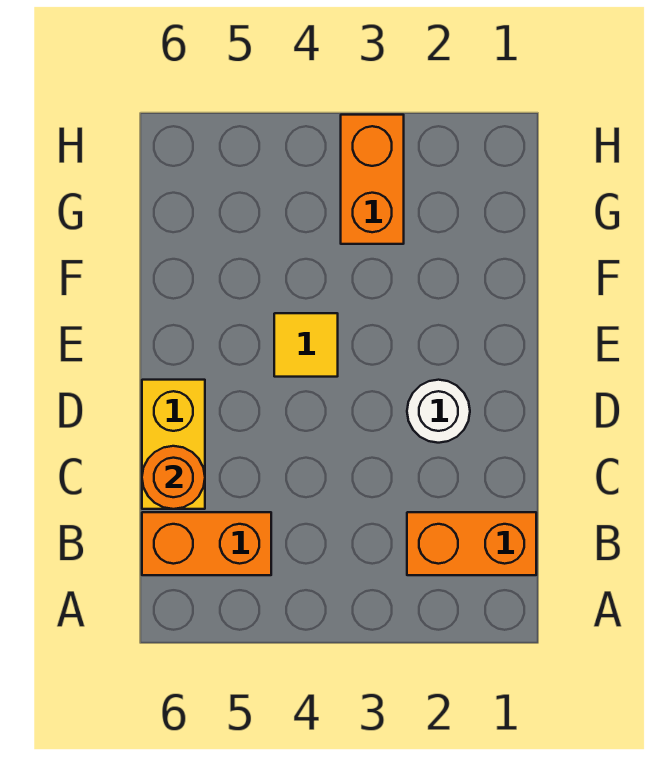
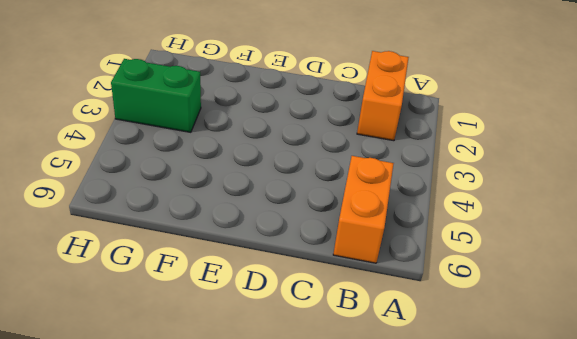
green brick G3:H3 level 1 -> orange brick G3:H3 level 1
none -> yellow brick C6:D6 level 1
none -> white round brick D2 level 1

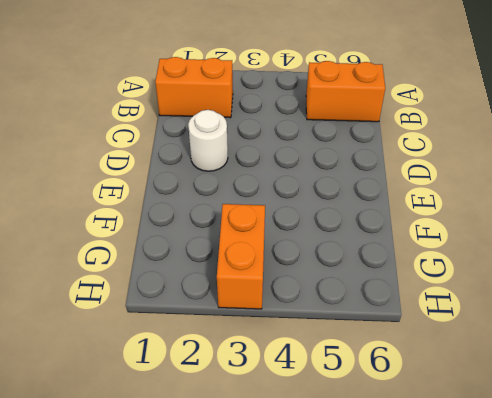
none -> yellow brick C6:D6 level 1
none -> yellow tile E4 level 1

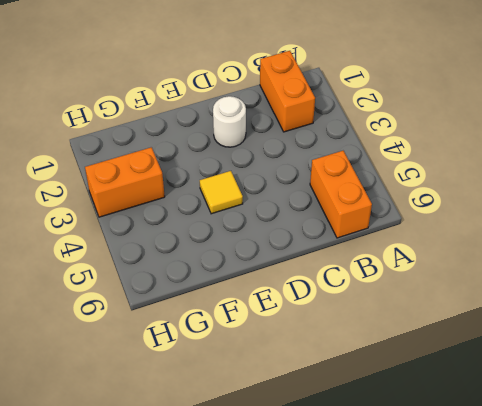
none -> yellow brick C6:D6 level 1
none -> orange round brick C6 level 2

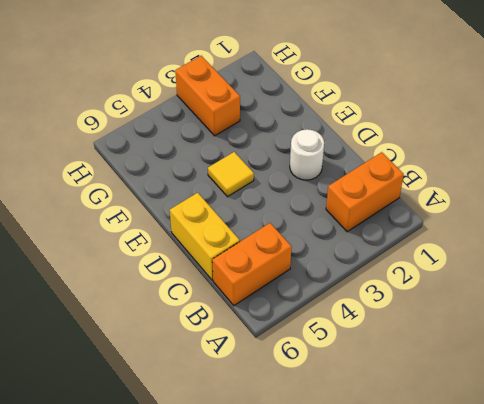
none -> orange round brick C6 level 2

